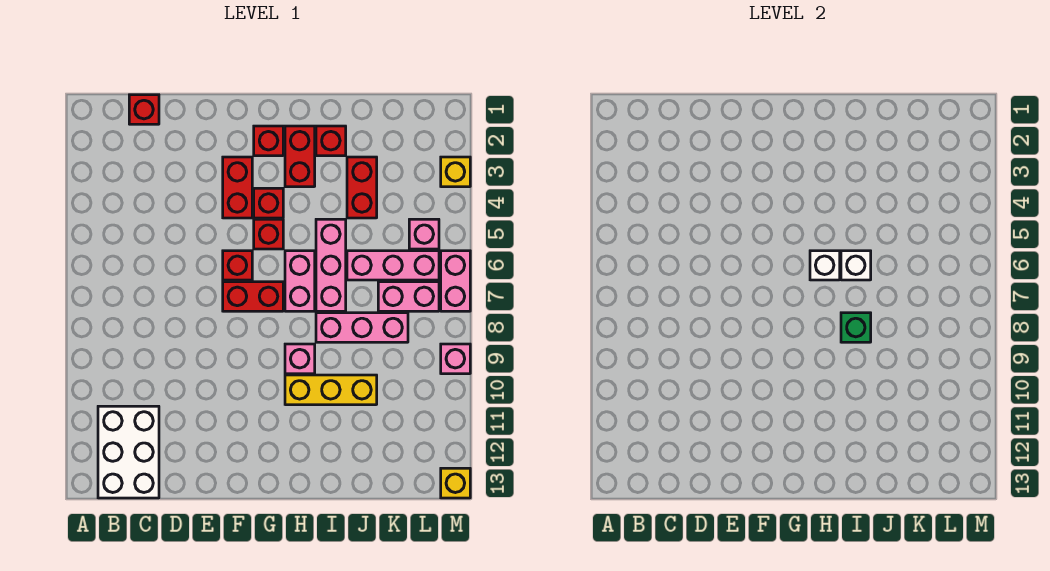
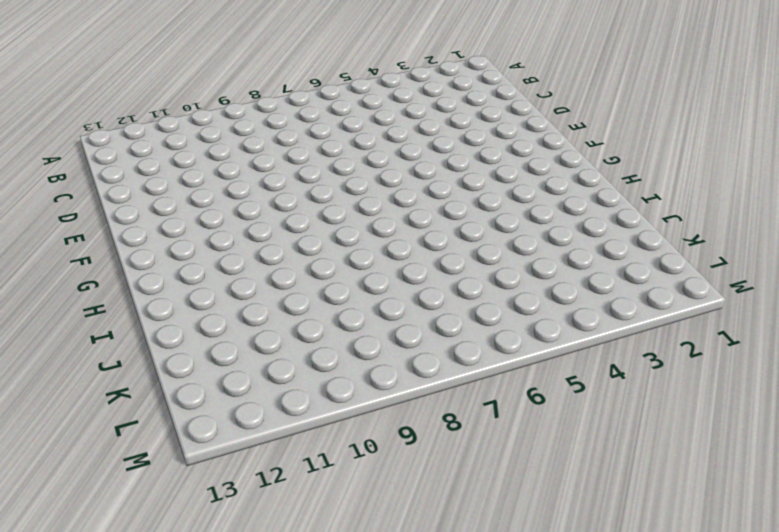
none -> white brick B11:C13 level 1
none -> red brick C1 level 1
none -> red brick F3:F4 level 1

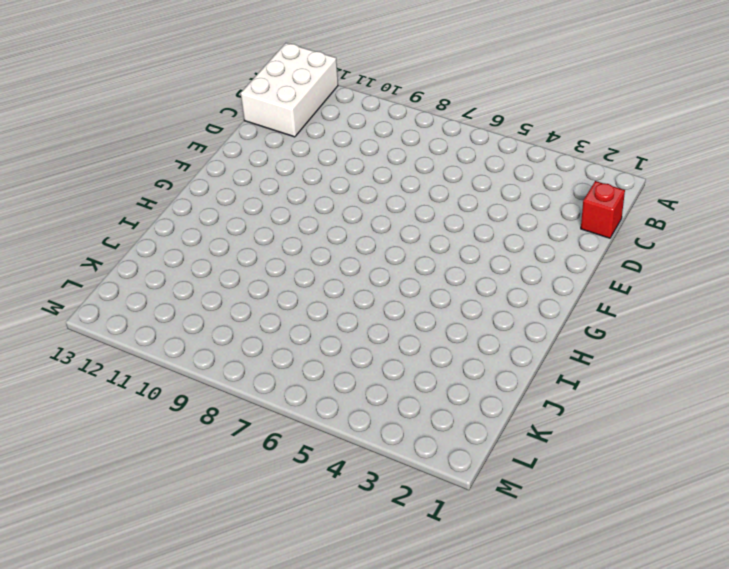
white brick A12:C13 level 1 -> white brick B11:C13 level 1
none -> red brick F3:F4 level 1
none -> red brick F6 level 1
none -> red brick F7:G7 level 1

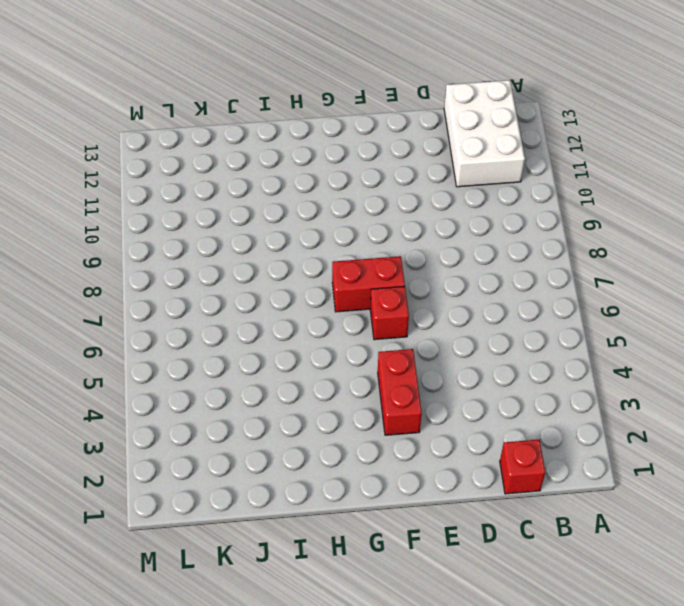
none -> red brick G2 level 1
none -> red brick G4 level 1
none -> red brick G5 level 1

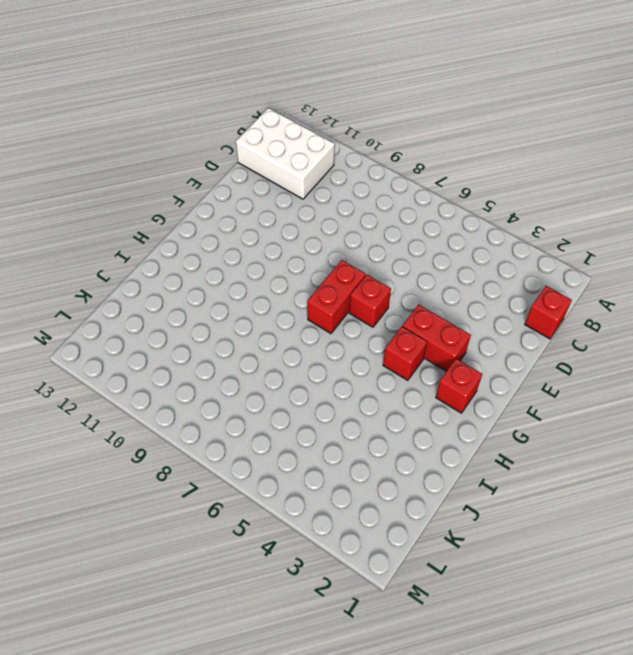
none -> red brick G5 level 1
none -> red brick H2:H3 level 1
none -> pink brick H6:H7 level 1

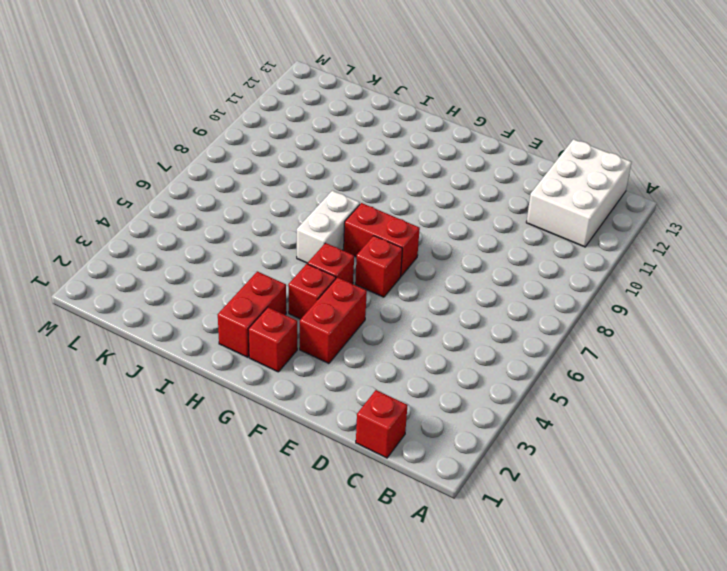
white brick H6:H7 level 1 -> pink brick H6:H7 level 1
none -> pink brick H9 level 1
none -> yellow brick H10:J10 level 1
none -> red brick I2 level 1

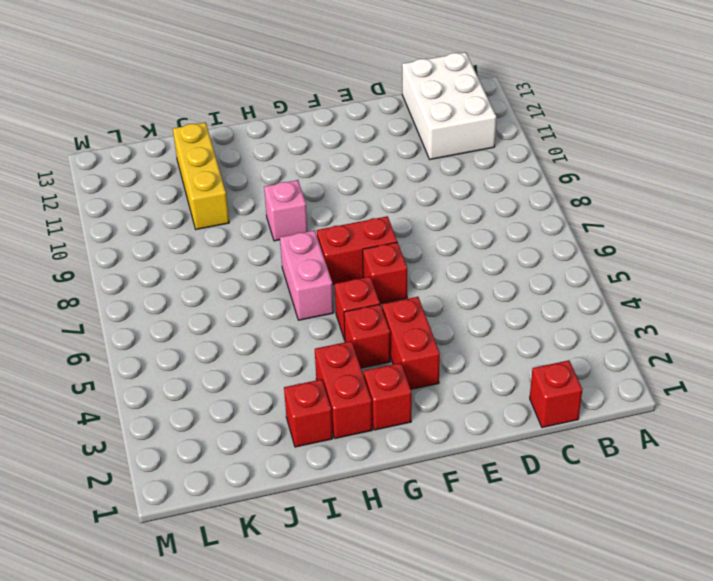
yellow brick J10:J12 level 1 -> yellow brick H10:J10 level 1
none -> pink brick I5:I7 level 1
none -> pink brick I8:K8 level 1
none -> red brick J3:J4 level 1

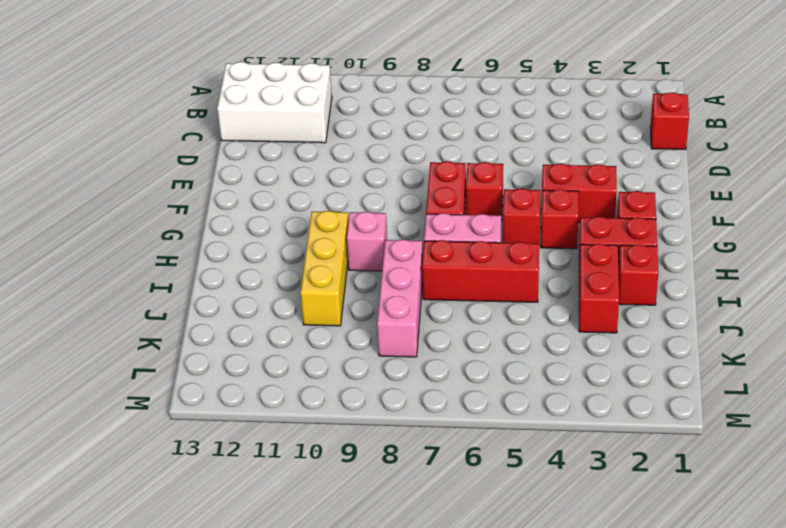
red brick I3:J3 level 1 -> red brick J3:J4 level 1
red brick I5:I7 level 1 -> pink brick I5:I7 level 1
none -> pink brick J6:L6 level 1
none -> pink brick K7:L7 level 1
none -> pink brick L5 level 1

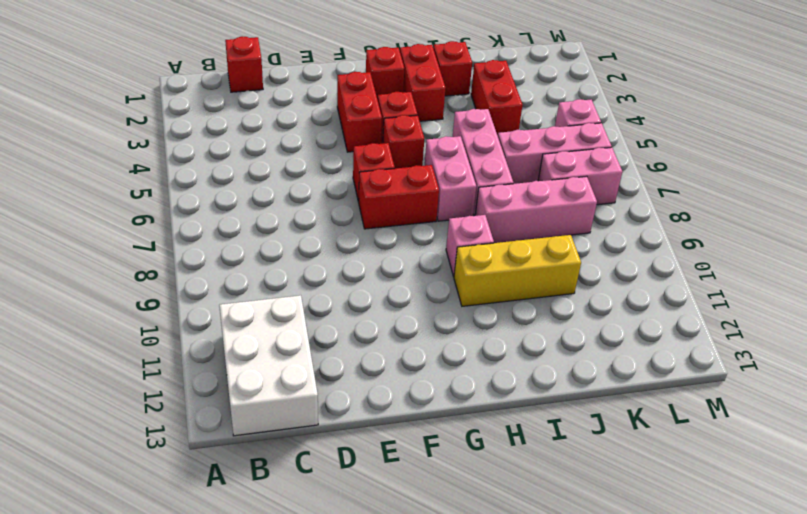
none -> yellow brick M3 level 1
none -> pink brick M6:M7 level 1
none -> pink brick M9 level 1

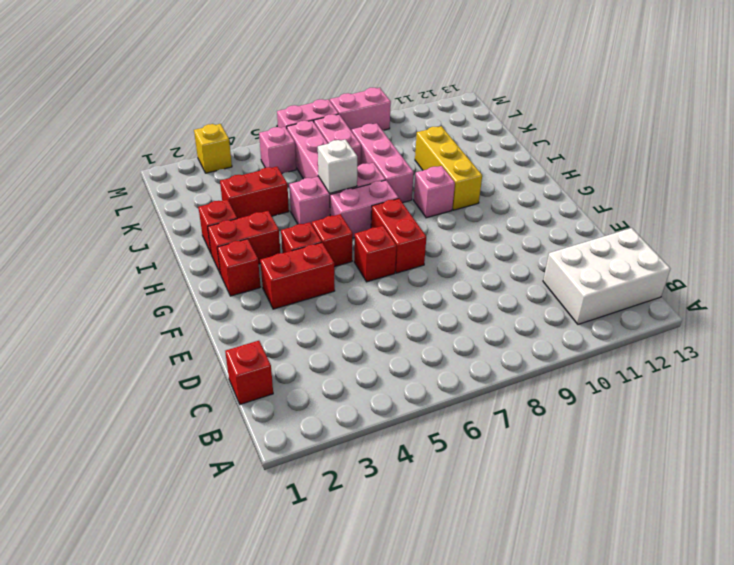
pink brick M8:M9 level 1 -> pink brick M9 level 1
none -> yellow brick M13 level 1
none -> white brick H6 level 2
none -> green brick I8 level 2

